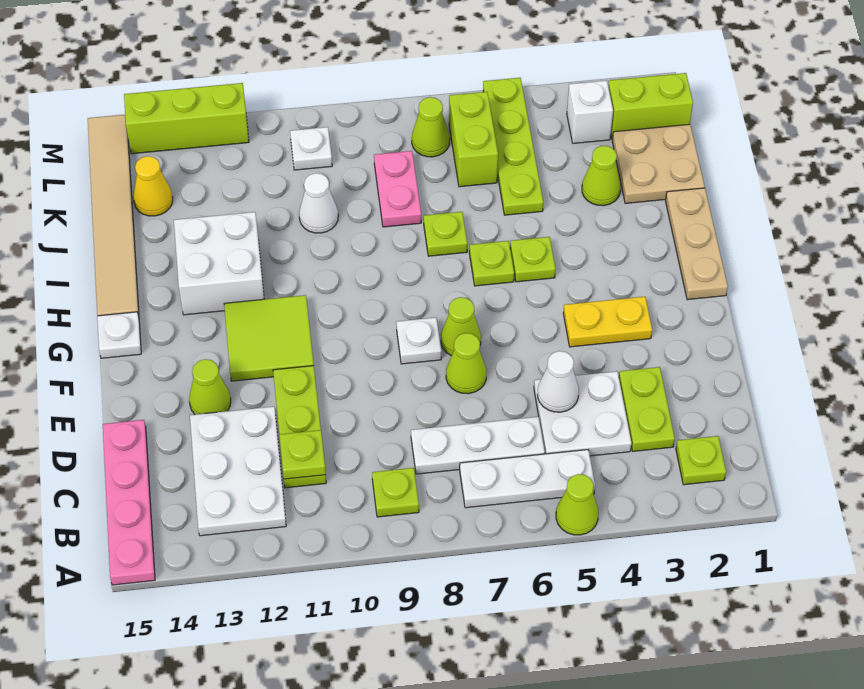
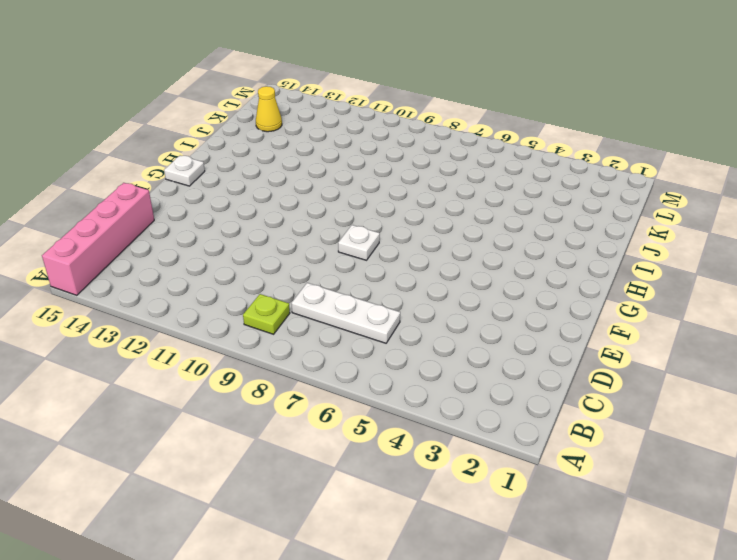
pink brick A15:D15 level 1 -> pink plate A15:D15 level 1
none -> lime cone A5 level 1
none -> lime plate B2 level 1
none -> white plate B5:B7 level 1
none -> white plate B12:D13 level 1

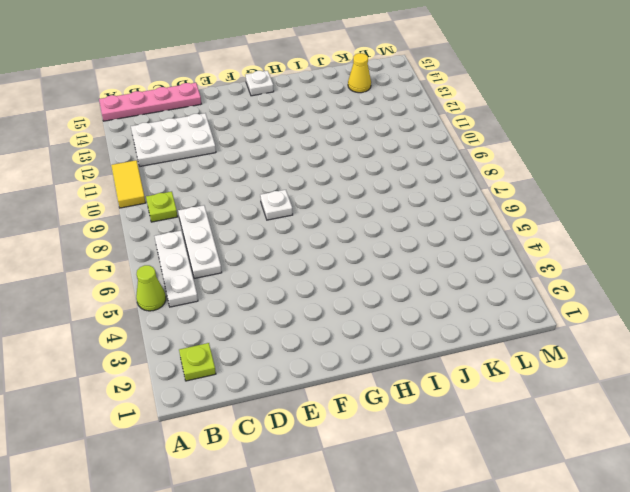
yellow tile A10:A11 level 1 -> none
none -> lime plate C3:D3 level 1
none -> white plate C4:D5 level 1
none -> lime plate C11:E11 level 1
none -> lime cone E7 level 1

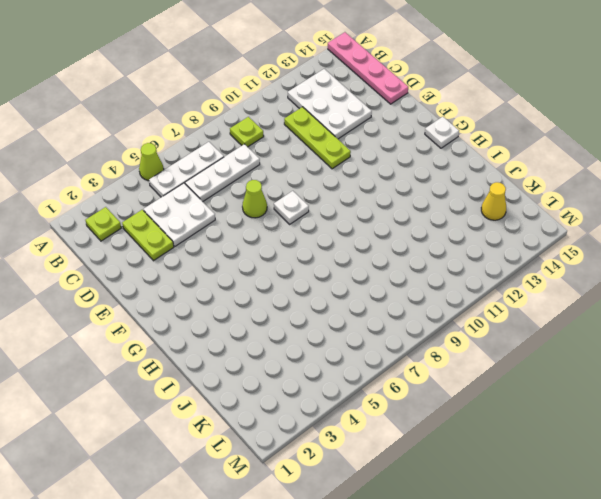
none -> lime cone E13 level 1
none -> yellow plate F3:F4 level 1
none -> lime cone F7 level 1
none -> lime tile F11:G12 level 1

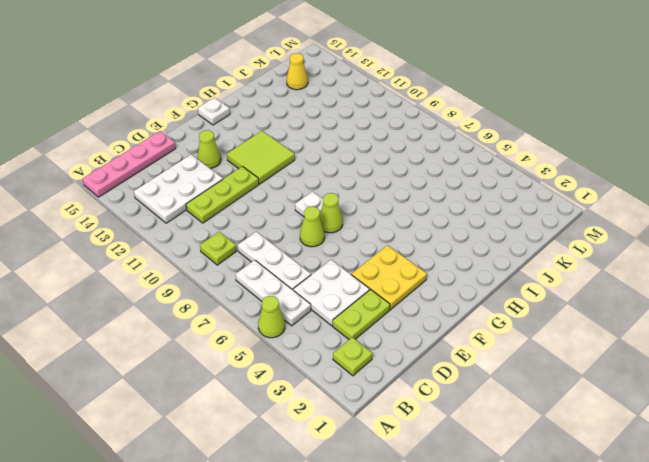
yellow plate E3:F4 level 1 -> yellow plate F3:F4 level 1
none -> tan plate G1:I1 level 1
none -> lime plate H5 level 1
none -> lime plate H6 level 1
none -> white brick H12:I13 level 1

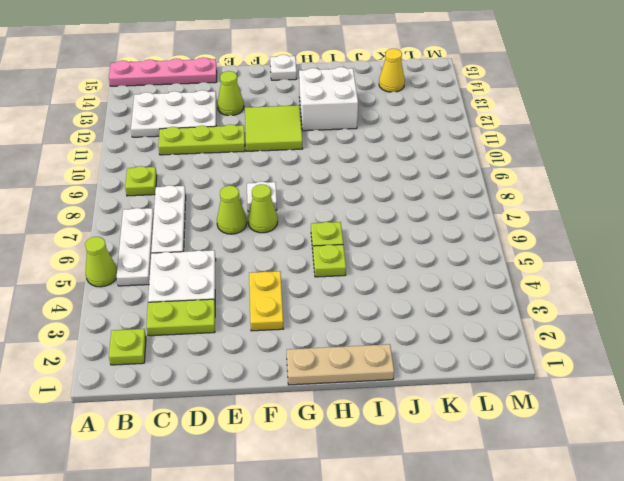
none -> tan tile H15:M15 level 1
none -> lime plate I7 level 1
none -> tan plate J1:K2 level 1
none -> lime cone J3 level 1

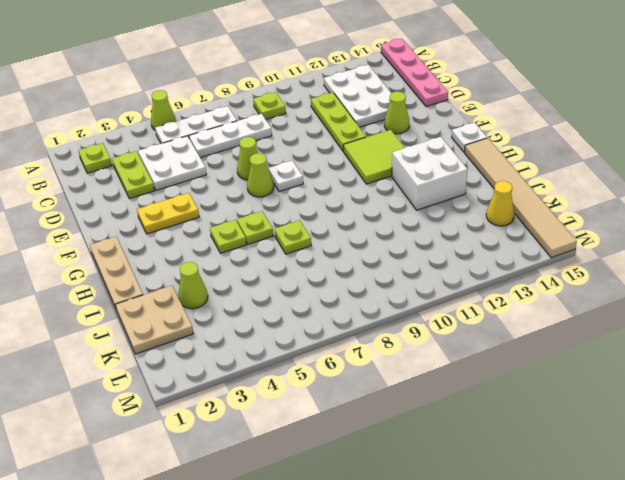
none -> lime plate J5:M5 level 1
none -> pink plate J8:K8 level 1
none -> white cone J10 level 1
none -> lime brick K6:L6 level 1

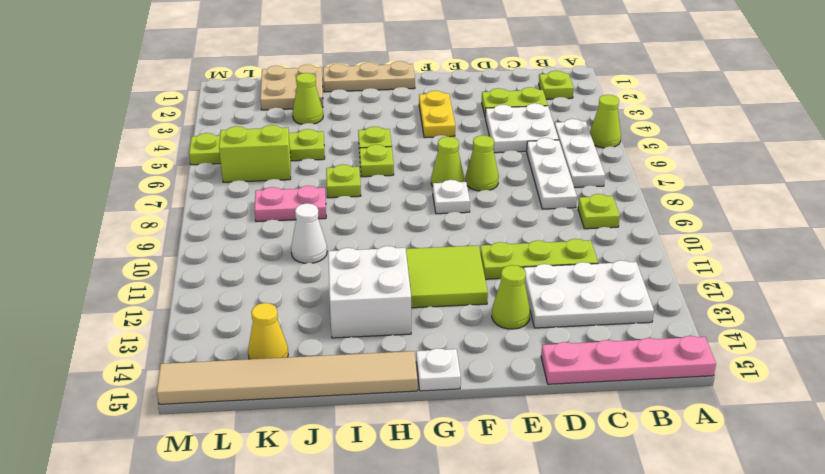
none -> lime brick L1:L2 level 1
none -> white brick L3 level 1
none -> lime cone L7 level 1
none -> white plate L10 level 1

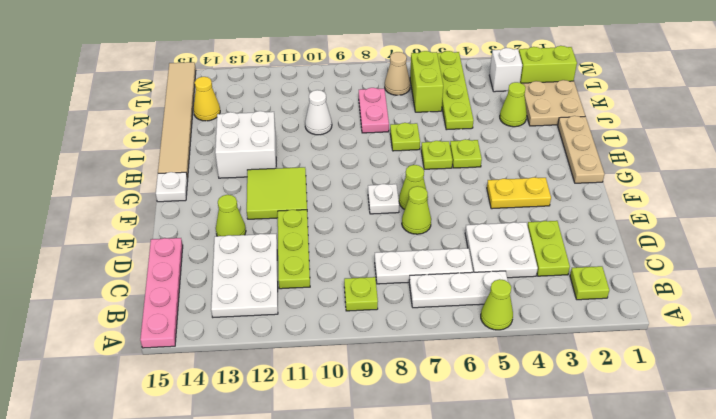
tan cone L7 level 1 -> lime cone L7 level 1
none -> white plate L10 level 1
none -> lime brick M12:M14 level 1
none -> lime plate C11 level 2
none -> white cone D5 level 2

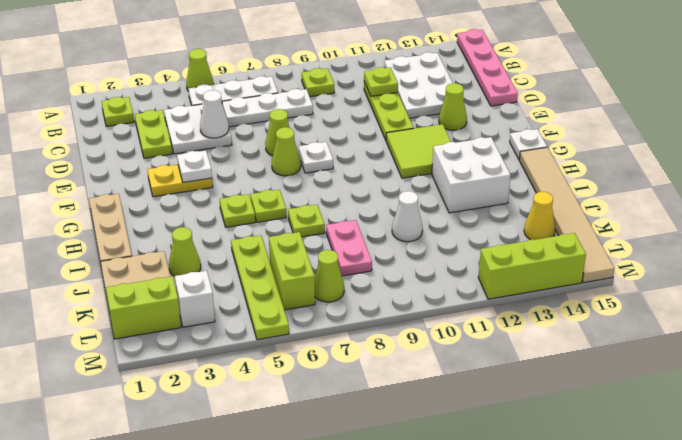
white plate F4 level 2 -> white plate L10 level 1

